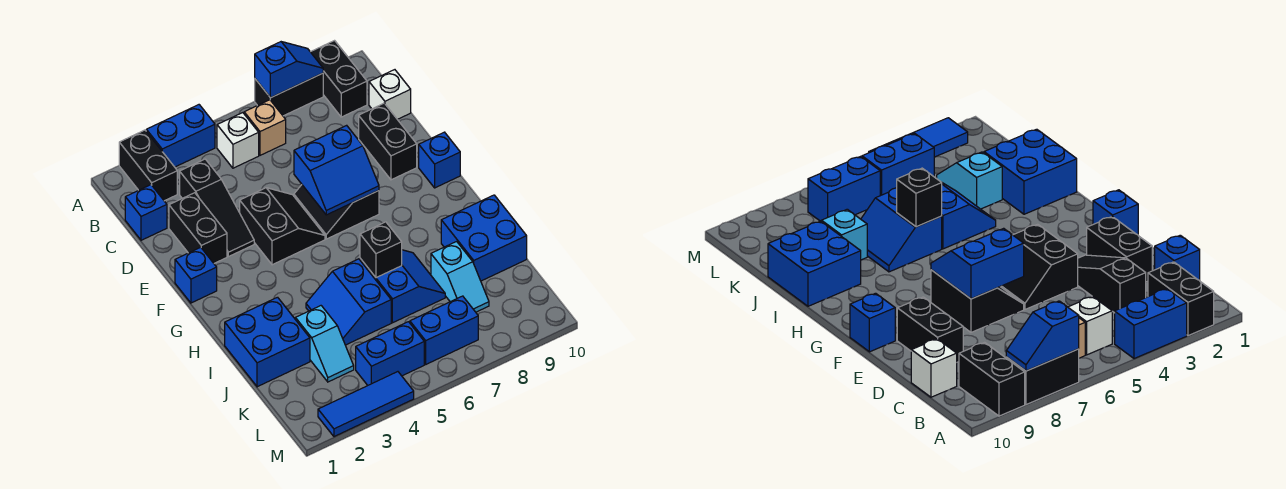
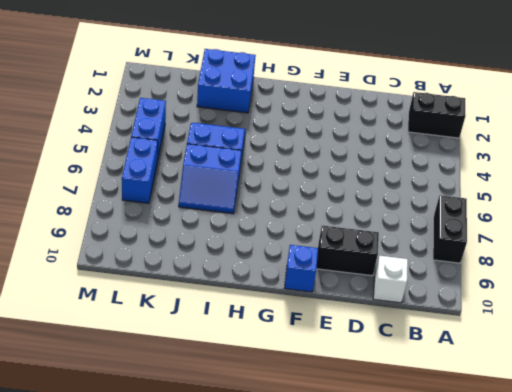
none -> blue brick A3:A4 level 1
none -> black brick A9:B9 level 1
none -> white brick B5 level 1

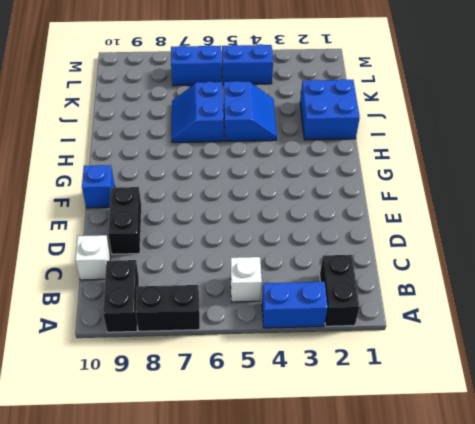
none -> tan brick B6 level 1
none -> blue brick C1 level 1
none -> black slope C3:E3 level 1 top C

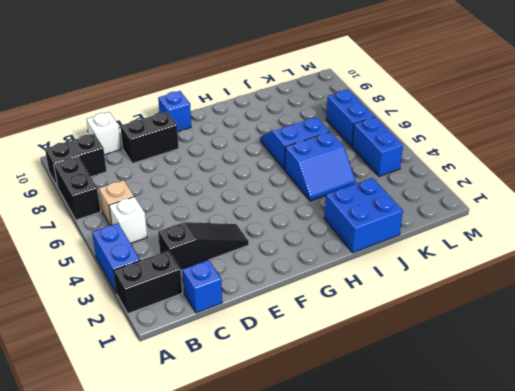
none -> black brick D2:E2 level 1
none -> black slope E4:F5 level 1 top 4
none -> black slope E6:F7 level 1 top 7

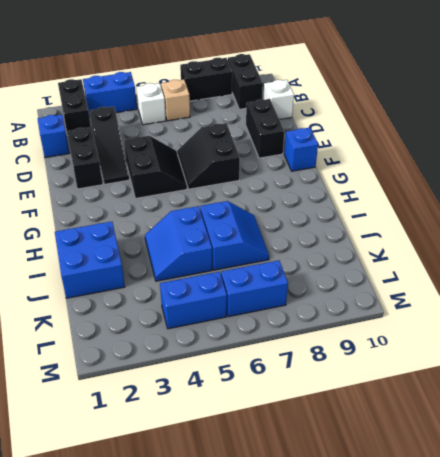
none -> blue brick F1 level 1
none -> blue brick I9:J10 level 1
none -> cyan slope J3:K3 level 1 top J

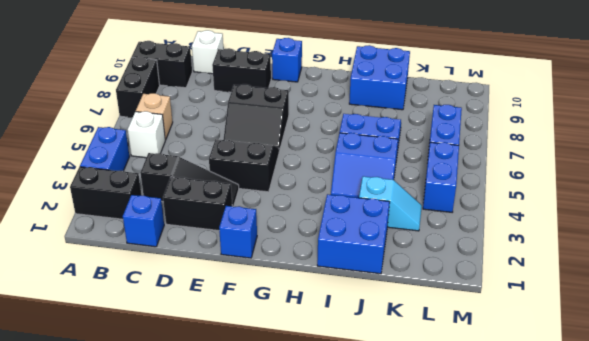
none -> cyan slope J8:K8 level 1 top J
none -> blue tile M2:M4 level 1
none -> blue slope A7:A8 level 2 top 7

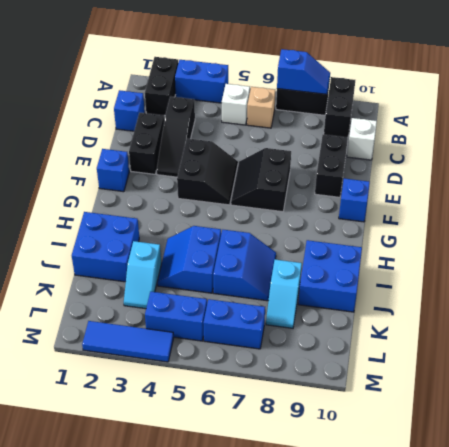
none -> blue slope E6:F7 level 2 top E
none -> black brick I6 level 2

